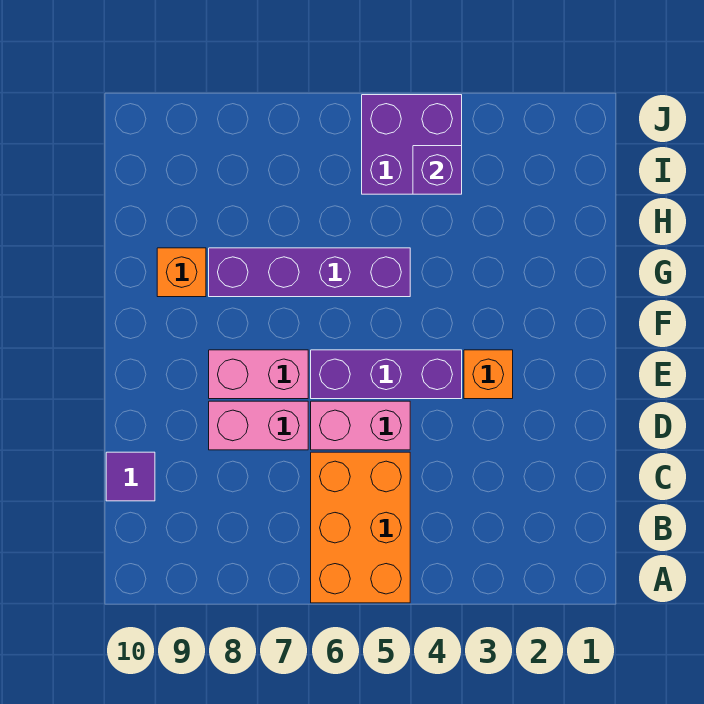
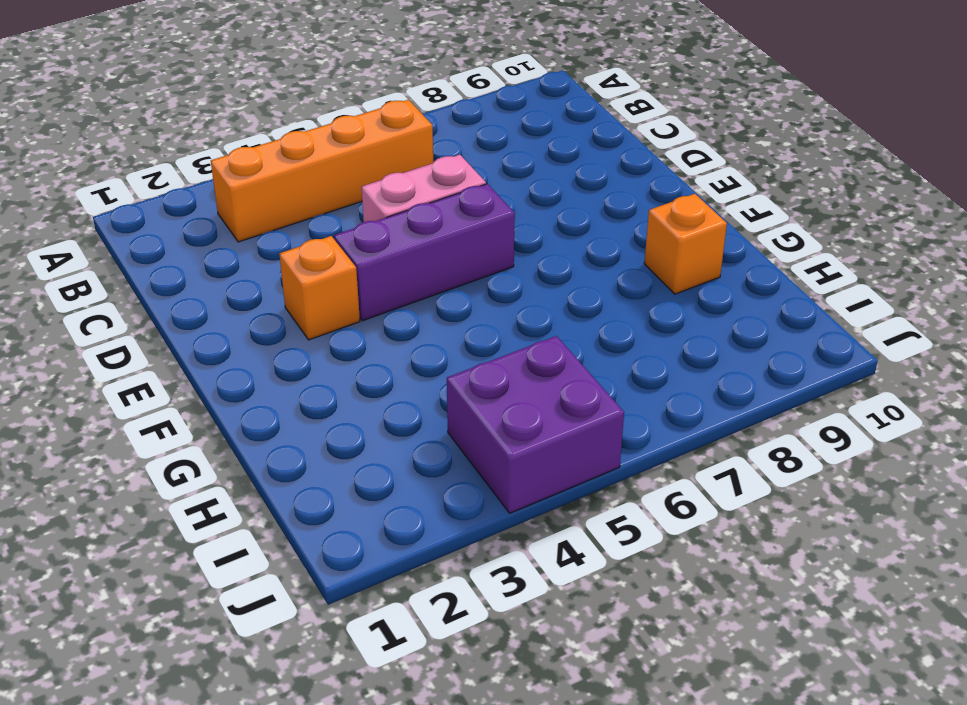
orange brick B3:B6 level 1 -> orange brick A5:C6 level 1
none -> purple tile C10 level 1
none -> pink brick D7:D8 level 1

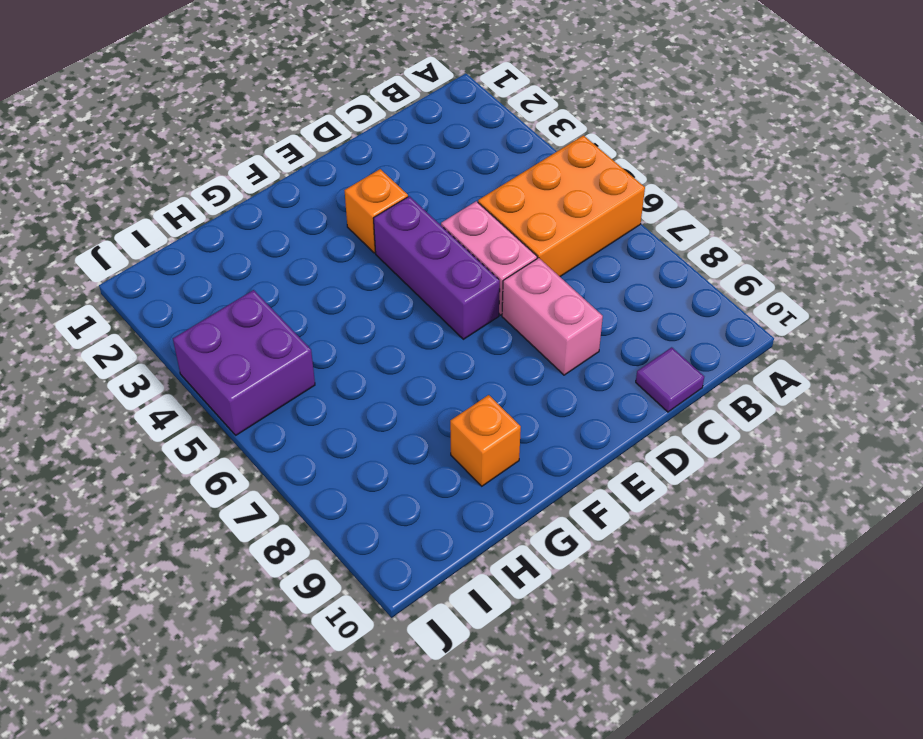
none -> pink brick E7:E8 level 1
none -> purple brick G5:G8 level 1

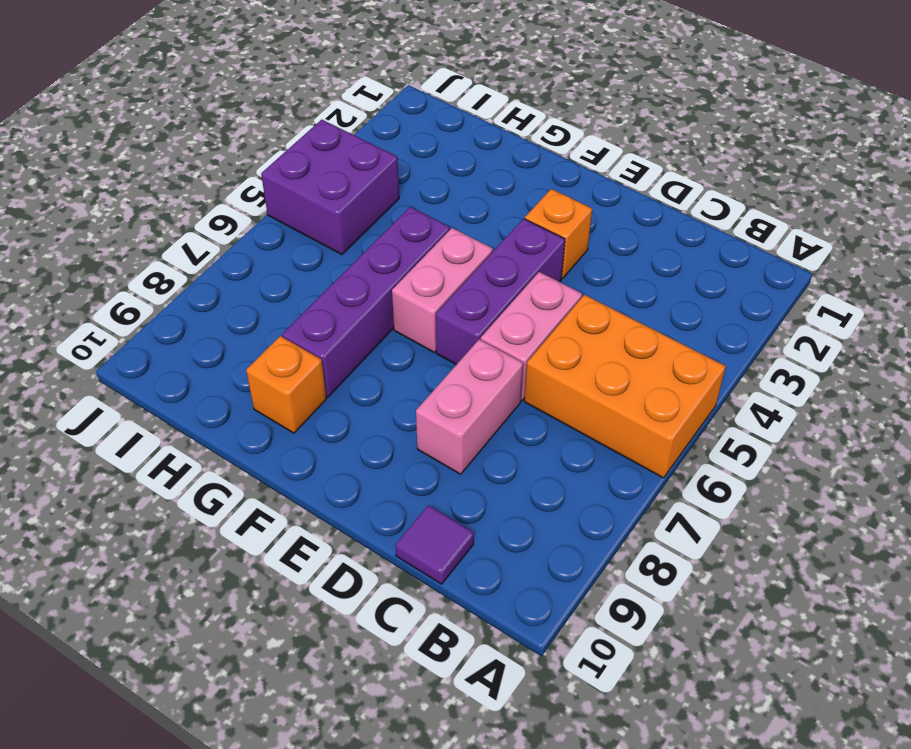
pink brick F5:F6 level 1 -> pink brick E7:E8 level 1
none -> purple brick I4 level 2

